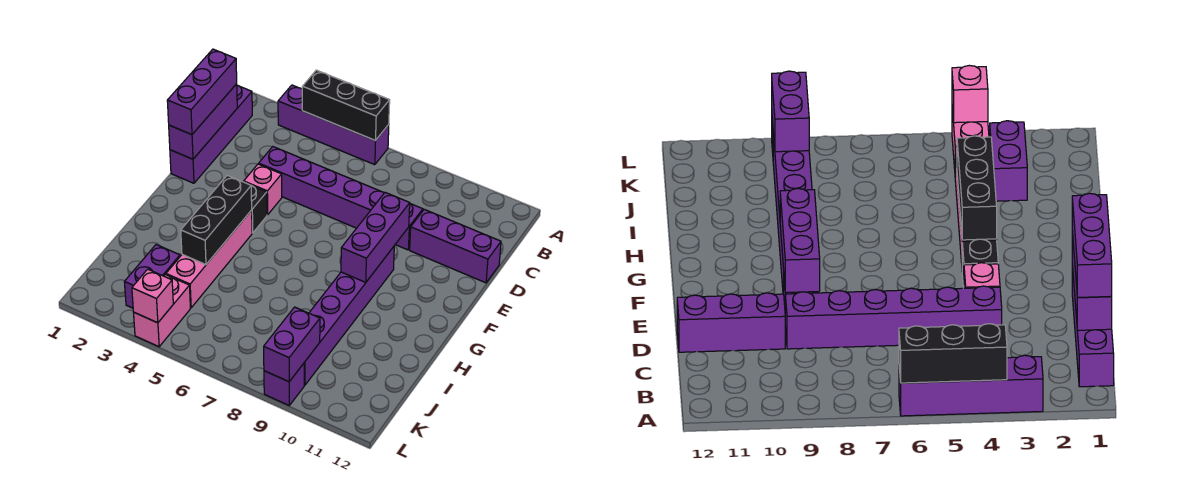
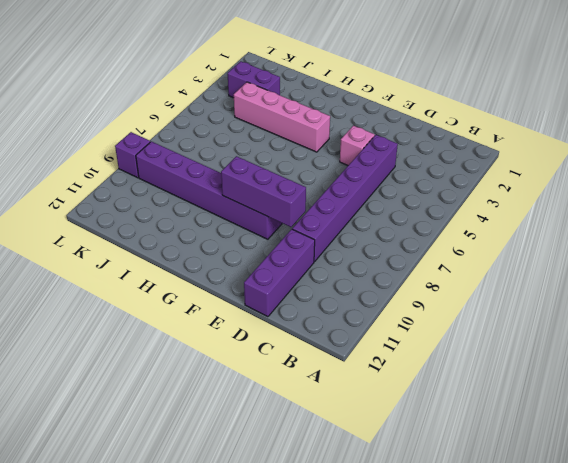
none -> purple brick A3:A6 level 1
none -> purple brick B1:E1 level 1
none -> black brick F4 level 1

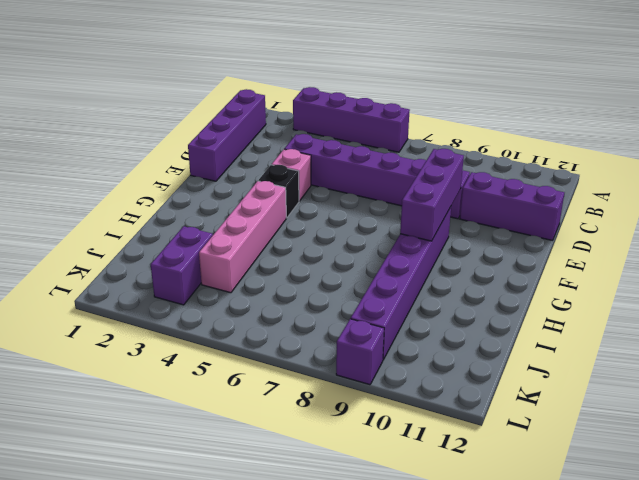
none -> pink brick K4:L4 level 1
none -> black brick A4:A6 level 2
none -> purple brick C1:E1 level 2

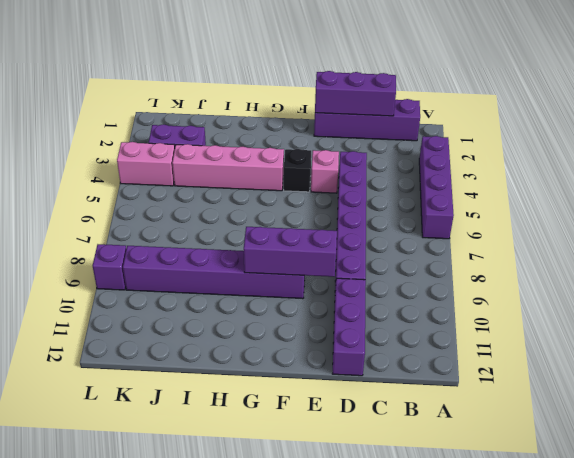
none -> black brick A4:A6 level 2
none -> black brick G4:I4 level 2
none -> purple brick K9:L9 level 2

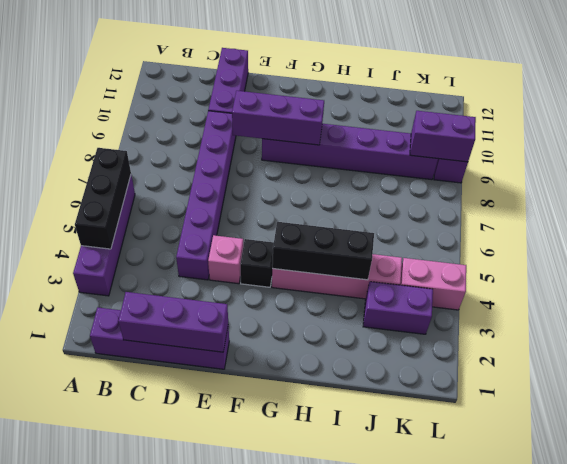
none -> pink brick L4 level 2
none -> purple brick C1:E1 level 3

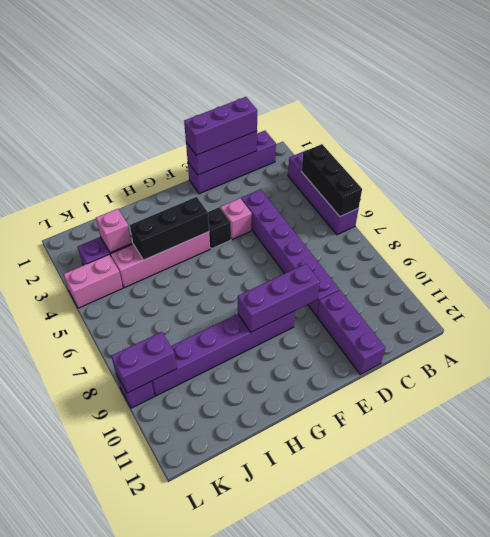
pink brick J3 level 2 -> pink brick L4 level 2

